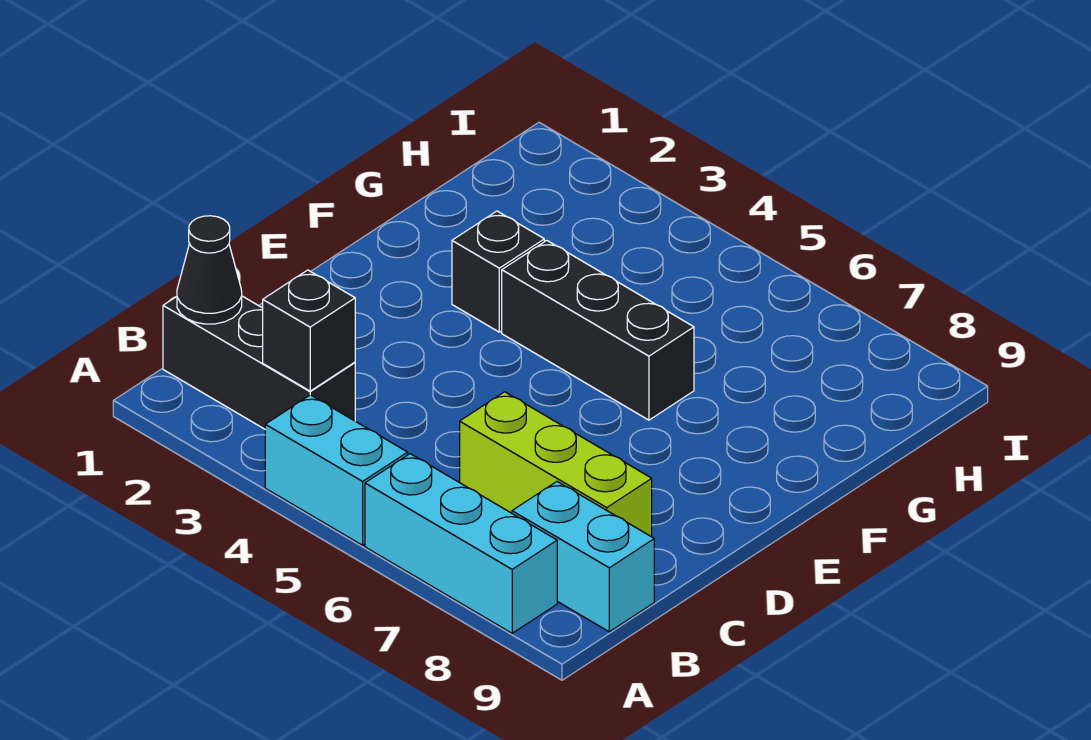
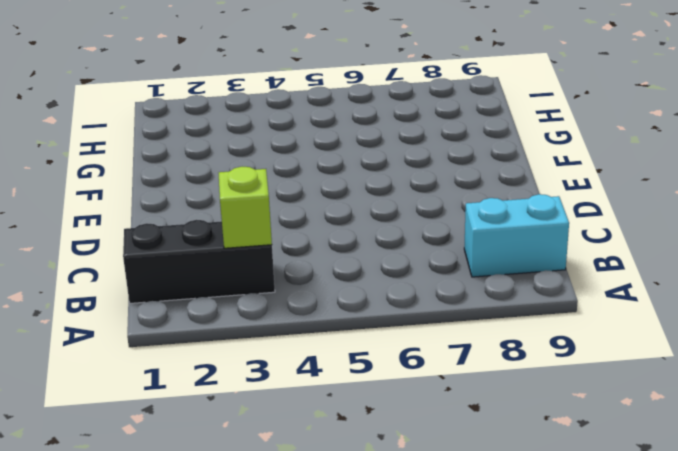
lime brick B3 level 2 -> black brick B3 level 2
none -> cyan brick A4:A5 level 1
none -> cyan brick A6:A8 level 1

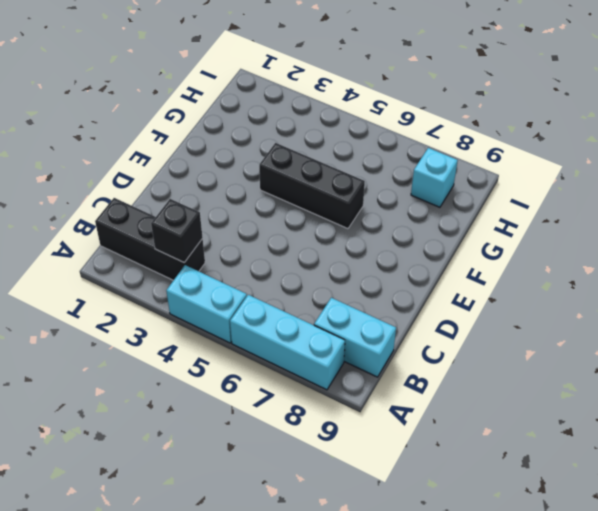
cyan brick H8 level 1 -> none
none -> lime brick C6:C8 level 1
none -> black brick F3 level 1

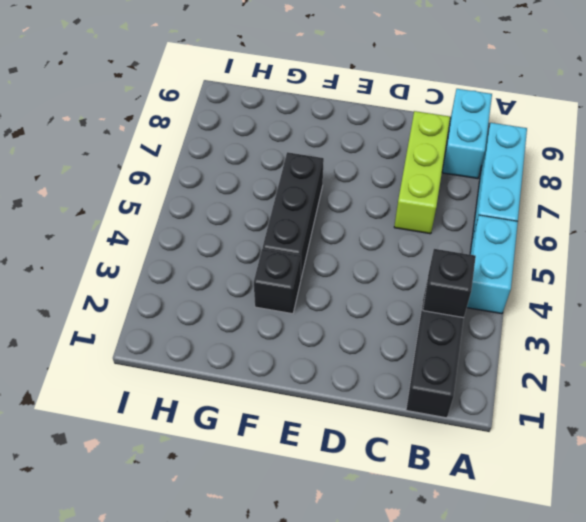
none -> black cone B1 level 2

